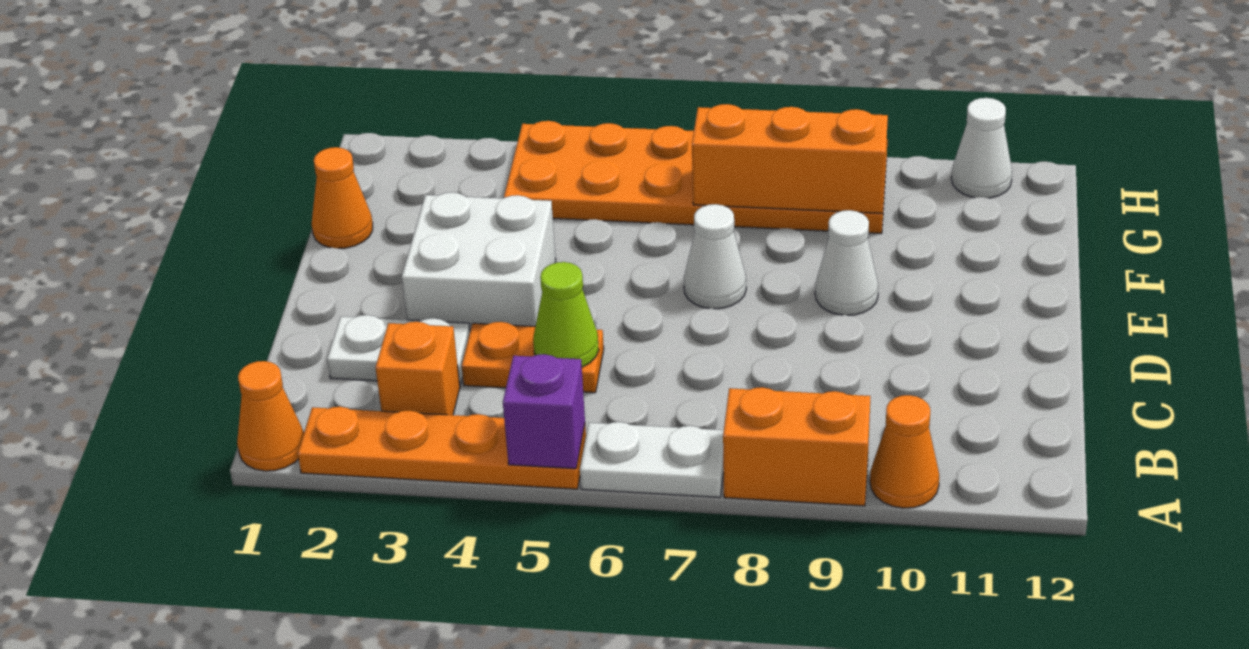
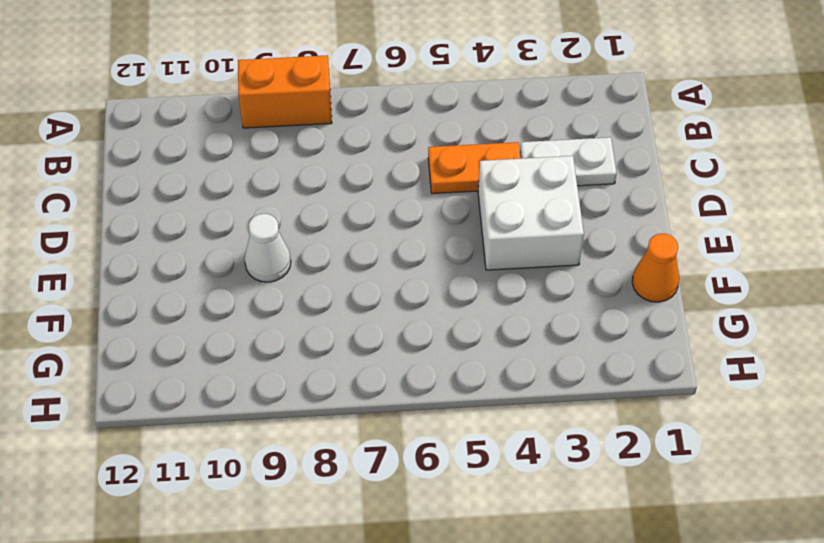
none -> orange cone A1 level 1
none -> orange plate A2:A5 level 1
none -> white plate A6:A7 level 1

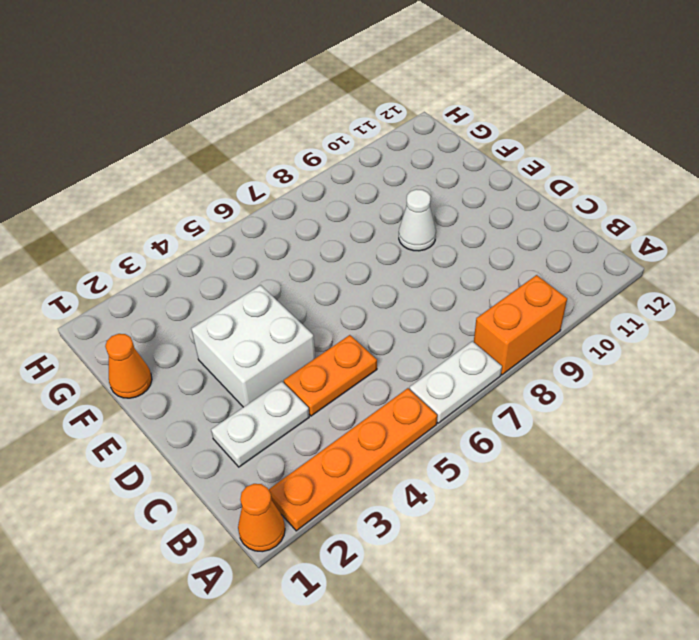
none -> orange cone A10 level 1
none -> orange brick B3 level 1
none -> white cone E7 level 1

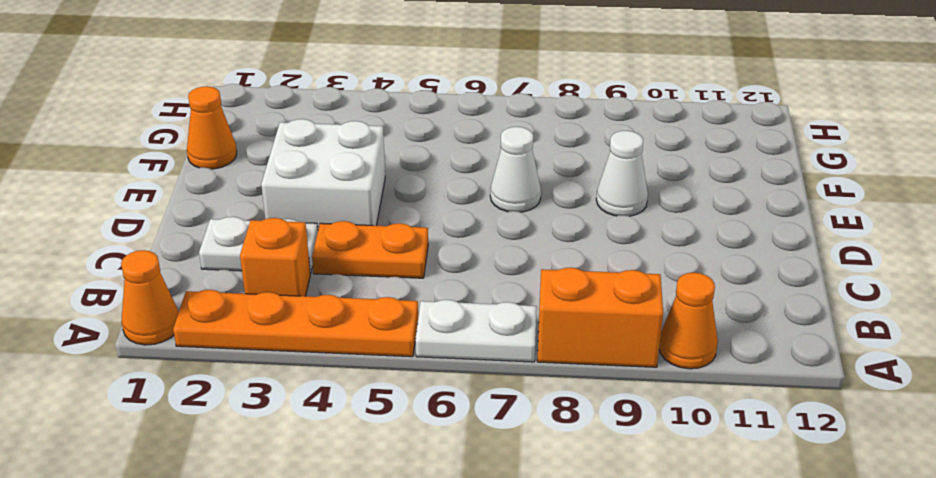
none -> orange plate G4:H9 level 1
none -> white cone H11 level 1
none -> purple brick A5 level 2

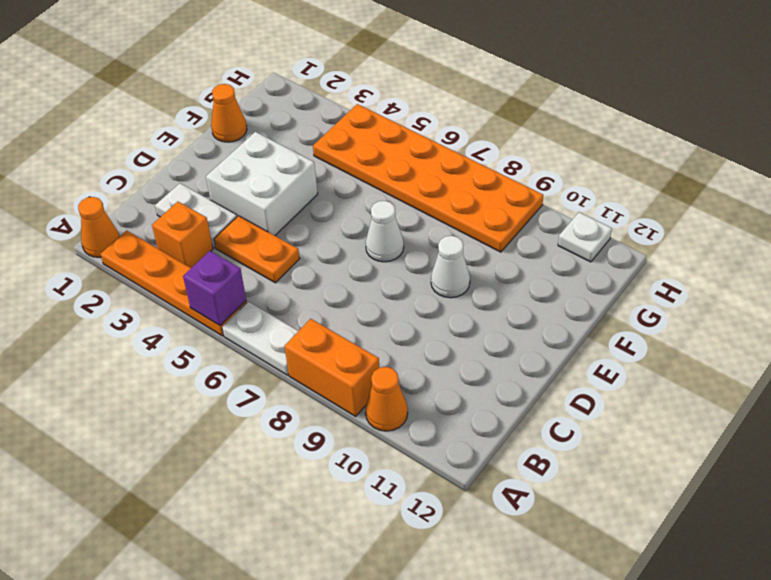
white plate H11 level 1 -> white cone H11 level 1
none -> lime cone C5 level 2
none -> orange brick G7:G9 level 2

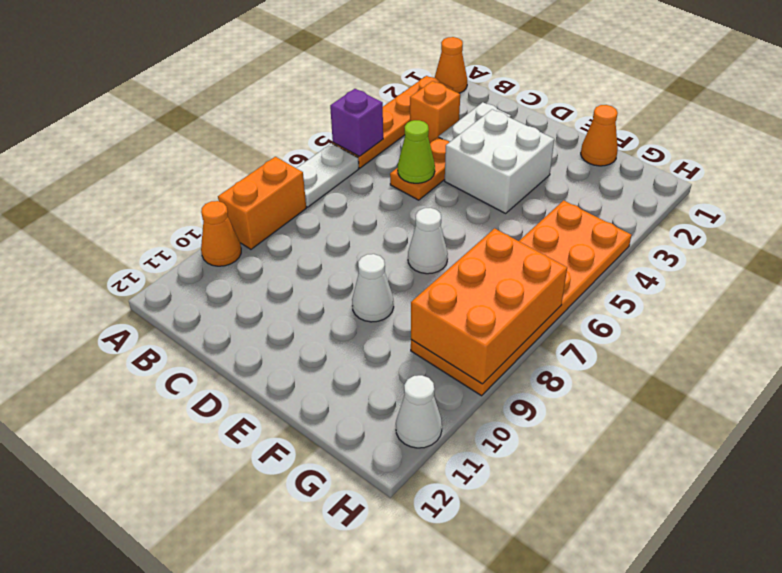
orange brick G7:H9 level 2 -> orange brick G7:G9 level 2

